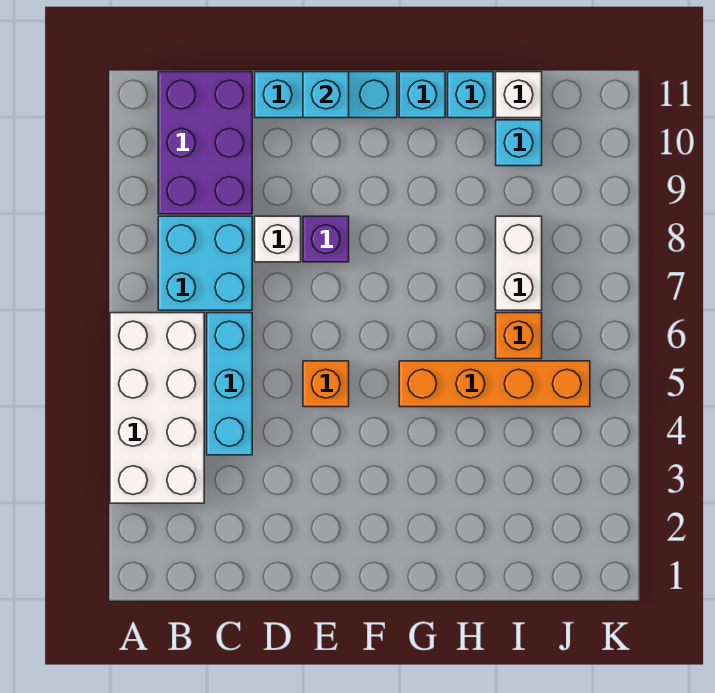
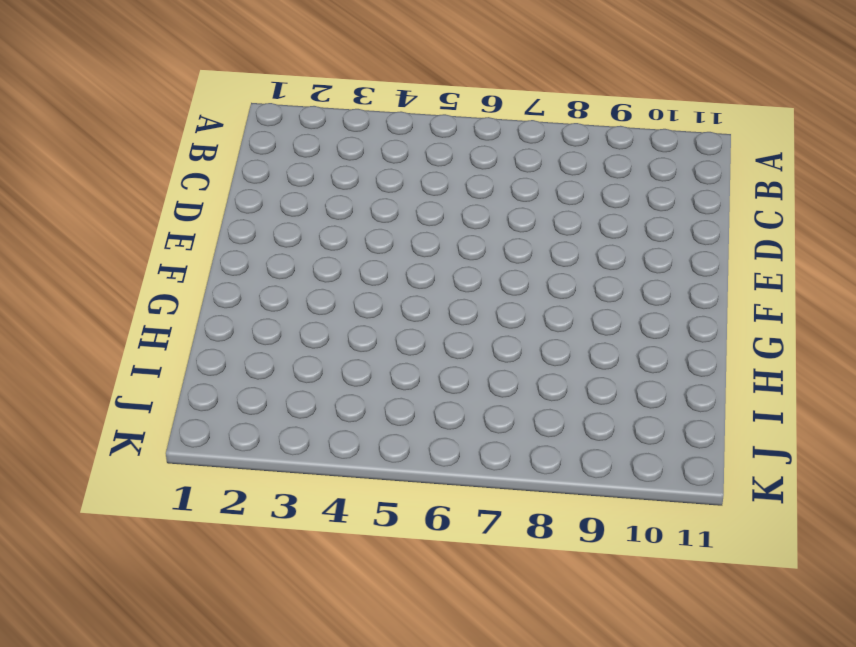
none -> white brick A3:B6 level 1
none -> cyan brick B7:C8 level 1
none -> purple brick B9:C11 level 1

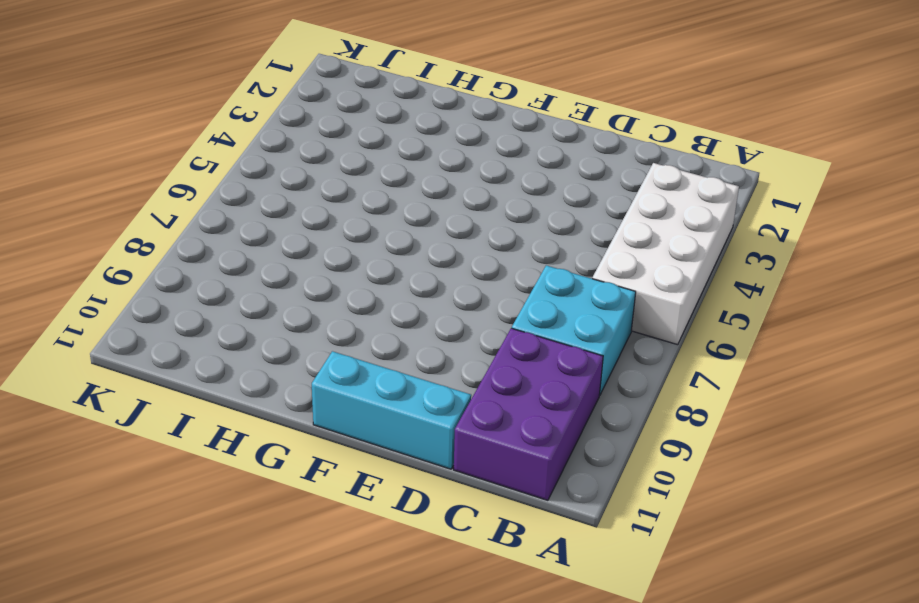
none -> cyan brick C4:C6 level 1
none -> white brick D8 level 1
none -> orange brick E5 level 1

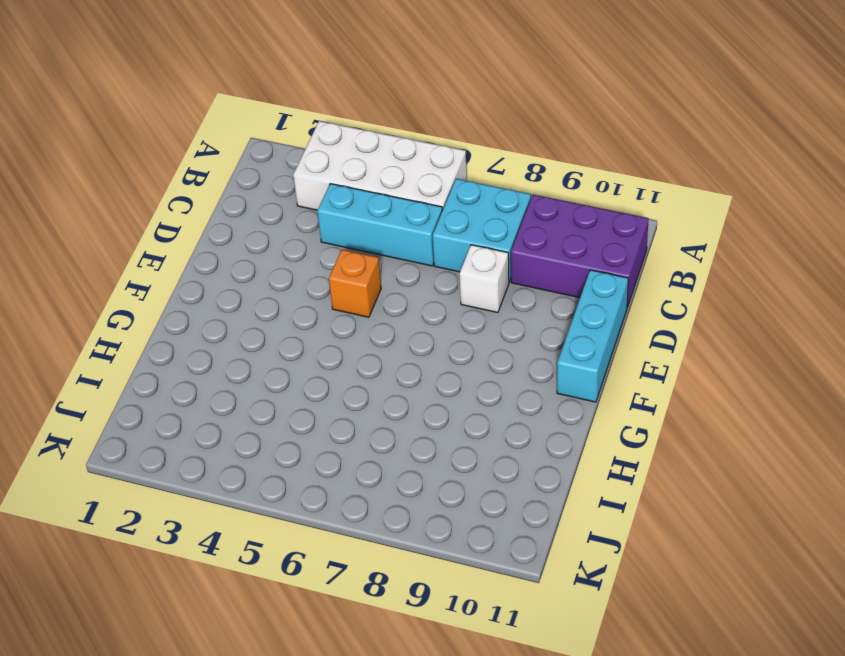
none -> purple brick E8 level 1
none -> orange brick G5:J5 level 1
none -> cyan brick G11 level 1

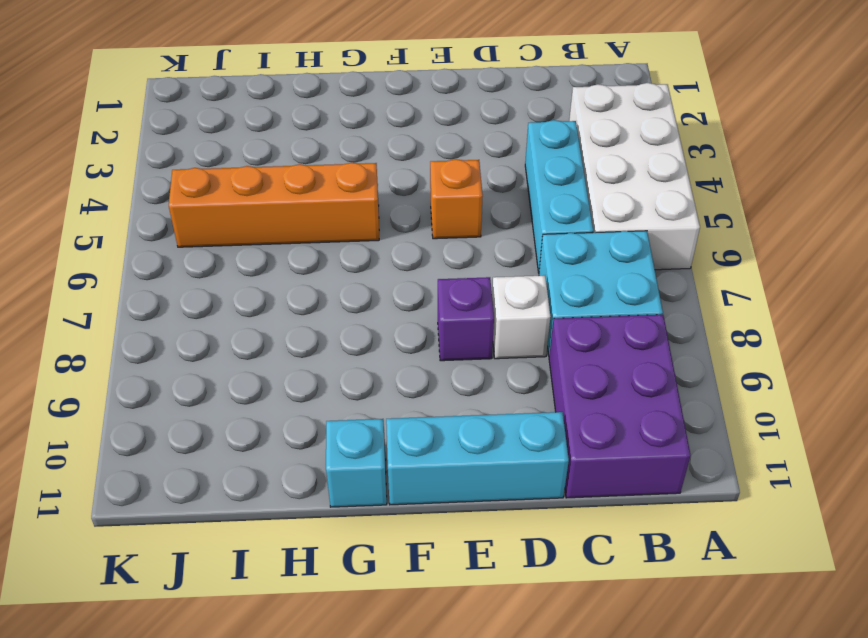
none -> cyan brick H11 level 1
none -> orange brick I6 level 1
none -> white brick I7:I8 level 1

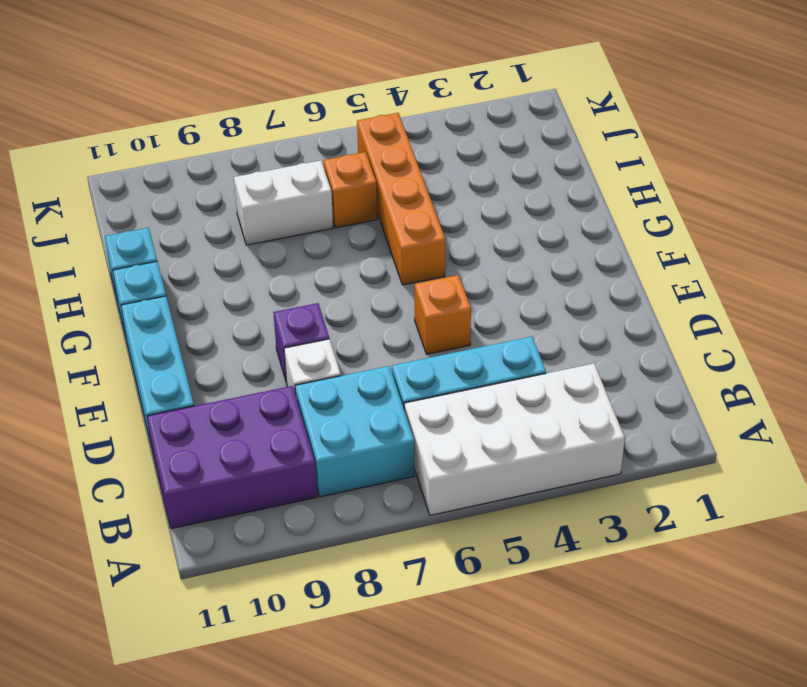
none -> cyan brick I10 level 1
none -> white brick I11 level 1
none -> cyan brick E11 level 2

